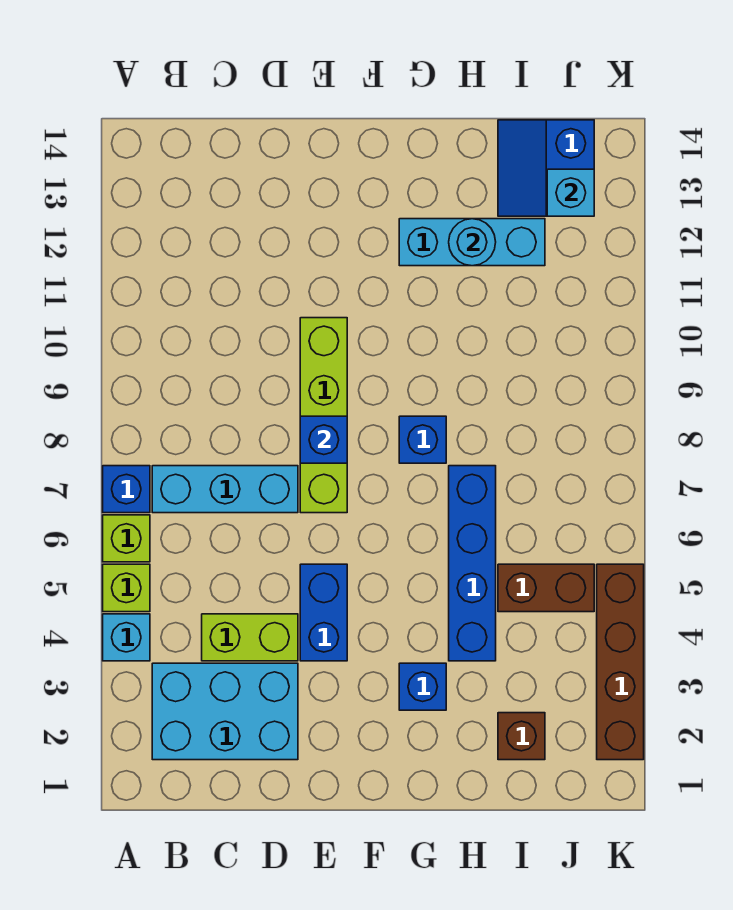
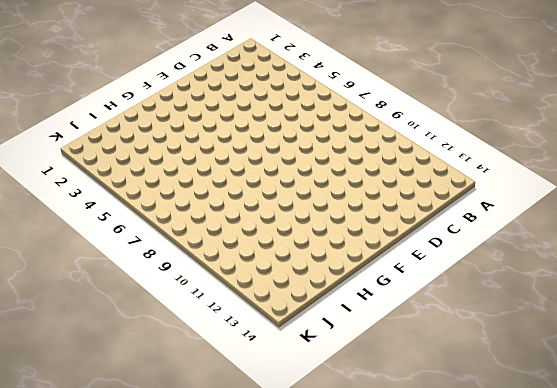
none -> cyan brick A4 level 1
none -> lime brick A5 level 1
none -> lime brick A6 level 1

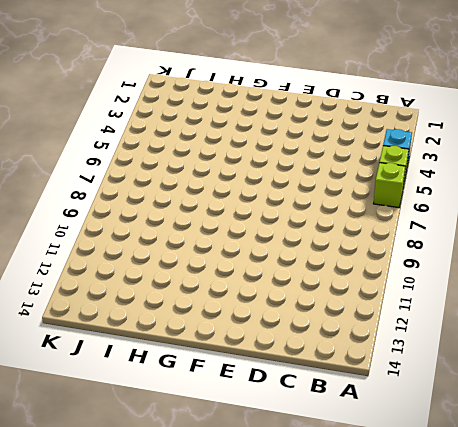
none -> blue brick A7 level 1
none -> cyan brick B2:D3 level 1
none -> cyan brick B7:D7 level 1

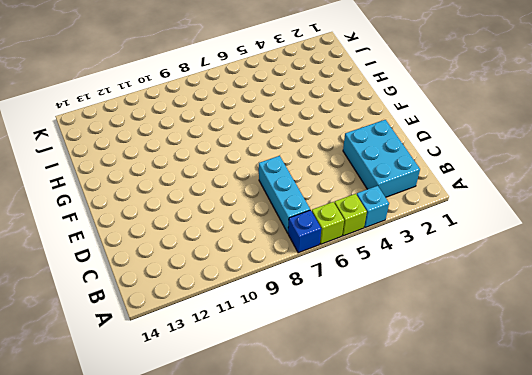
none -> lime brick C4:D4 level 1
none -> blue brick E4:E5 level 1
none -> lime brick E7:E10 level 1

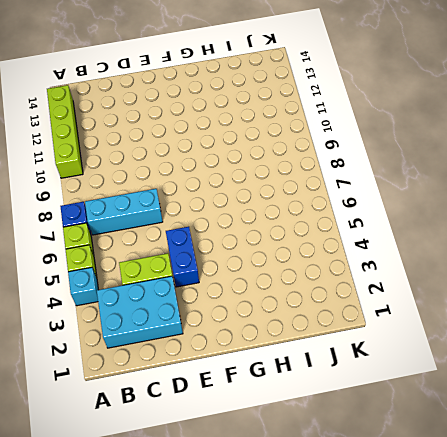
lime brick A10:A13 level 1 -> lime brick E7:E10 level 1
none -> blue brick G3 level 1
none -> blue brick G8 level 1
none -> cyan brick G12:I12 level 1

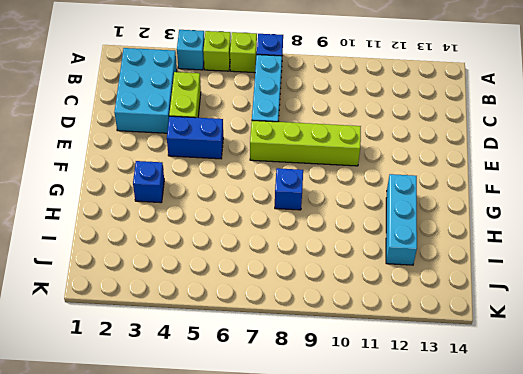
none -> blue brick H4:H7 level 1
none -> brown brick I2 level 1
none -> brown brick I5:J5 level 1

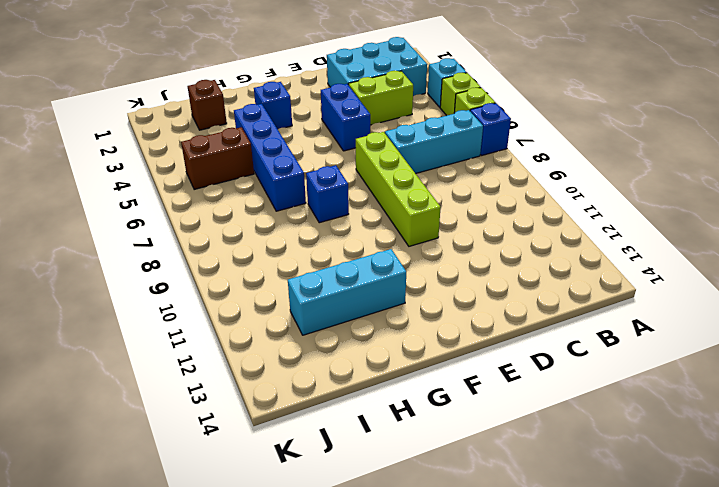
none -> blue slope I13:J14 level 1 top J
none -> brown brick K2:K5 level 1
none -> blue brick E8 level 2

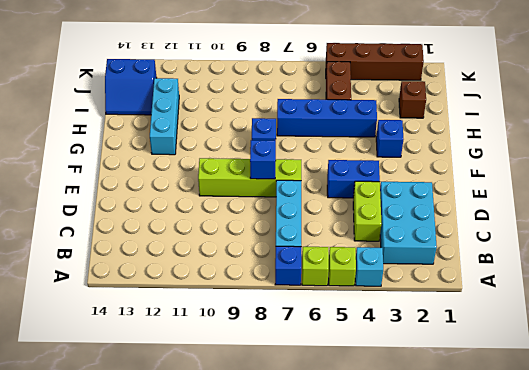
none -> cyan round brick H12 level 2
none -> cyan brick J13 level 2

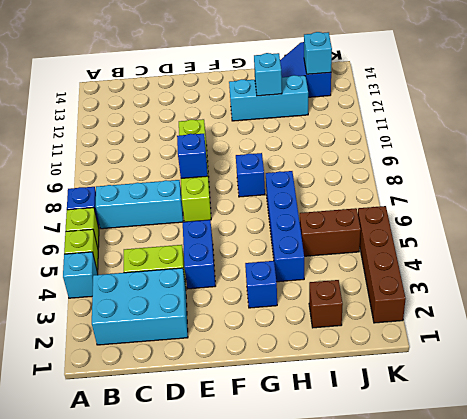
cyan brick H12 level 2 -> cyan round brick H12 level 2

